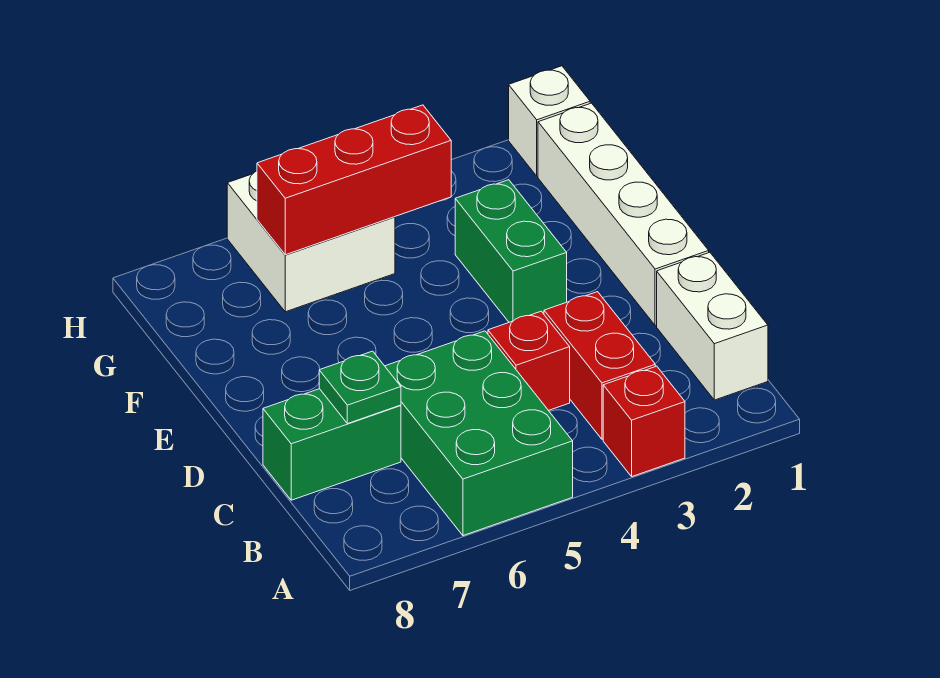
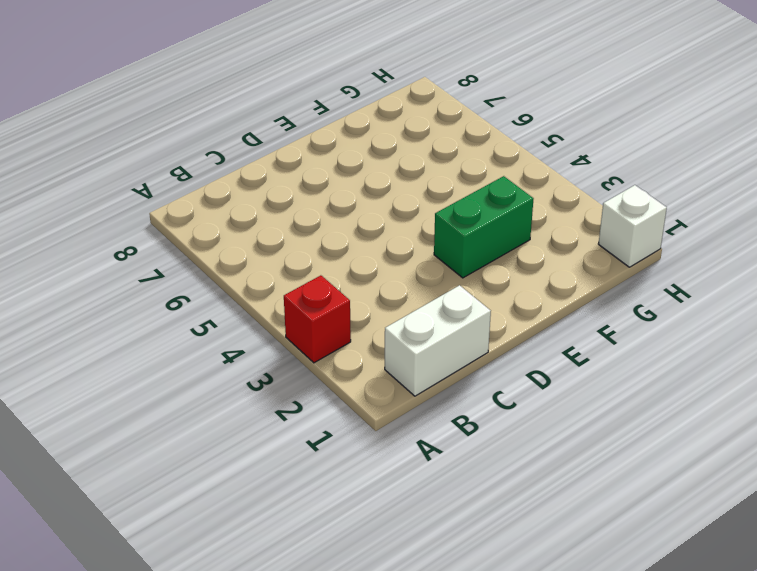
none -> green brick A5:C6 level 1
none -> red brick B3:C3 level 1
none -> red brick C4 level 1

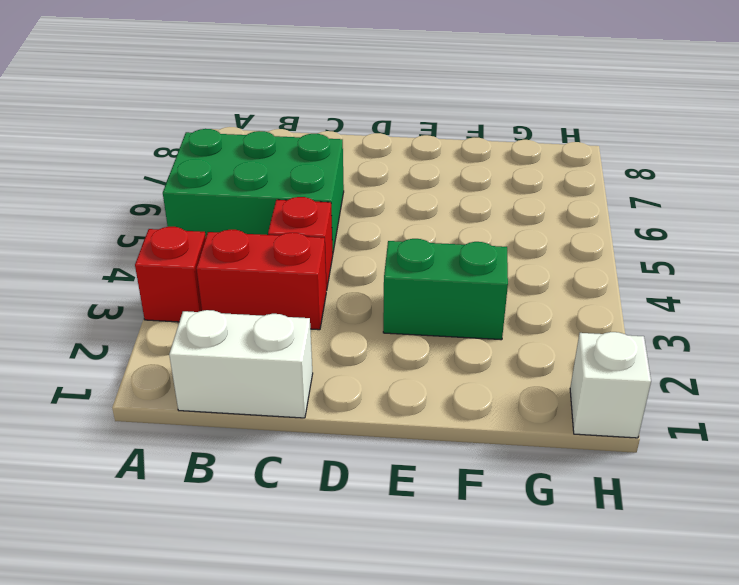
none -> green brick C7:C8 level 1
none -> white brick D1:G1 level 1
none -> white brick G5:H6 level 1

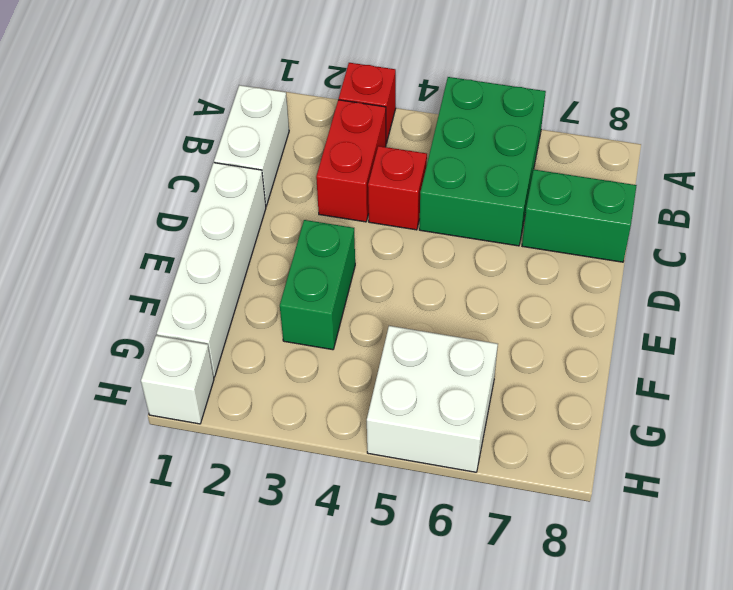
none -> green plate C7 level 2
none -> red brick G4:G6 level 2

